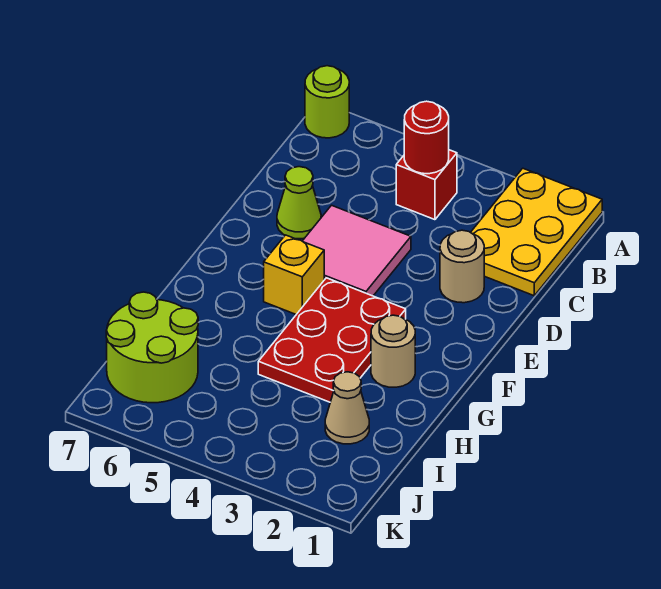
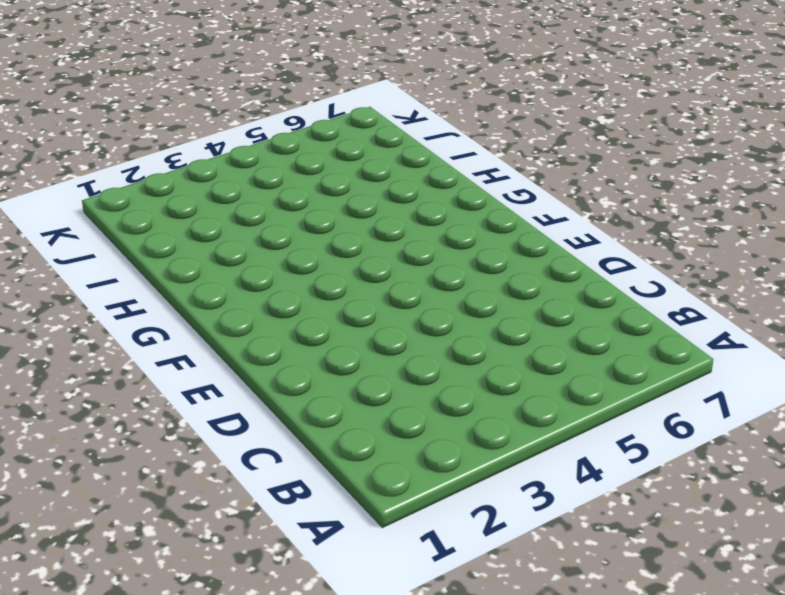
none -> yellow plate A1:C2 level 1
none -> lime round brick A7 level 1
none -> red brick B4 level 1

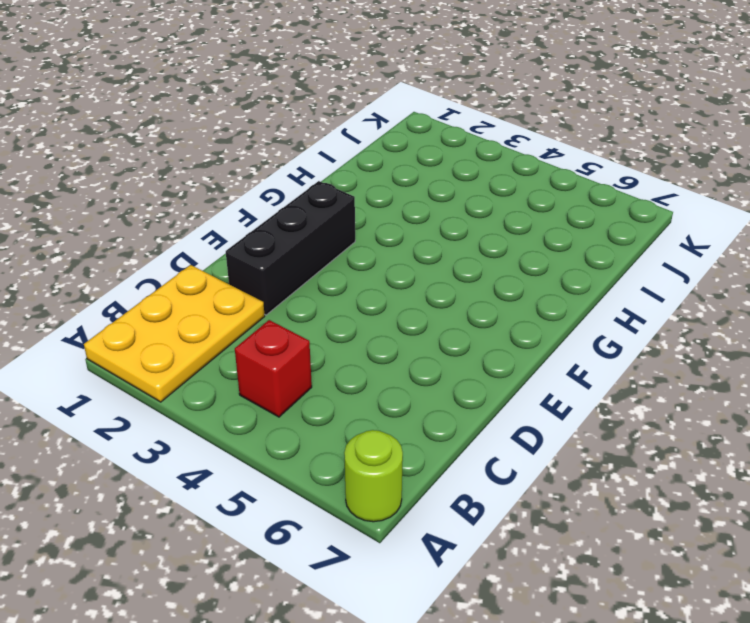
black brick D2:F2 level 1 -> tan round brick D2 level 1
none -> pink tile D4:E5 level 1
none -> lime cone D6 level 1
none -> red plate F3:H4 level 1

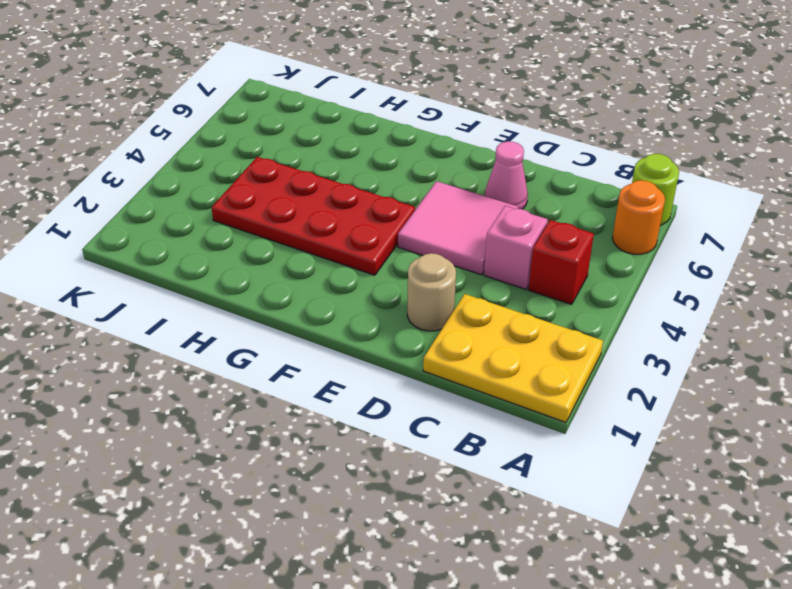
orange round brick A6 level 1 -> none
pink brick C4 level 1 -> none
pink cone D6 level 1 -> lime cone D6 level 1
red plate F3:I4 level 1 -> red plate F3:H4 level 1
none -> yellow brick F5 level 1
none -> tan round brick G2 level 1
none -> tan cone I2 level 1

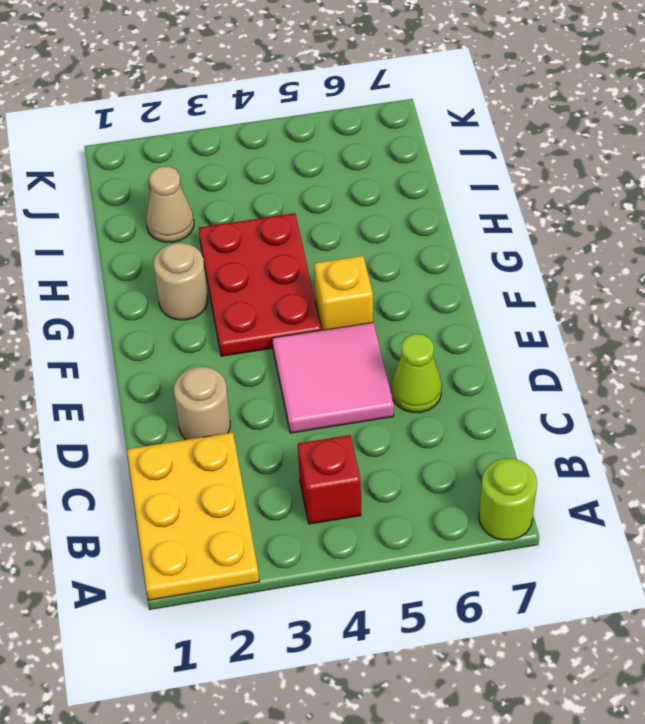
none -> lime round brick I6:J7 level 1
none -> red round brick B4 level 2

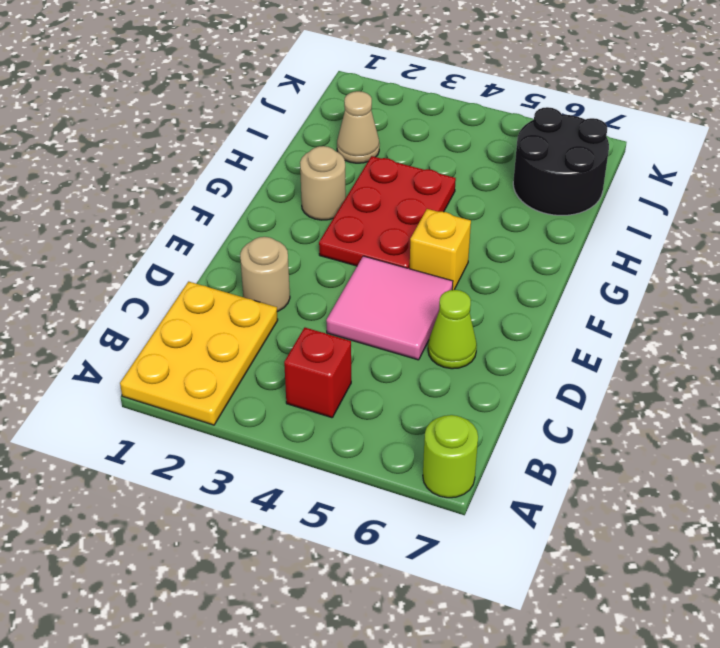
black round brick I6:J7 level 1 -> lime round brick I6:J7 level 1
none -> red round brick B4 level 2

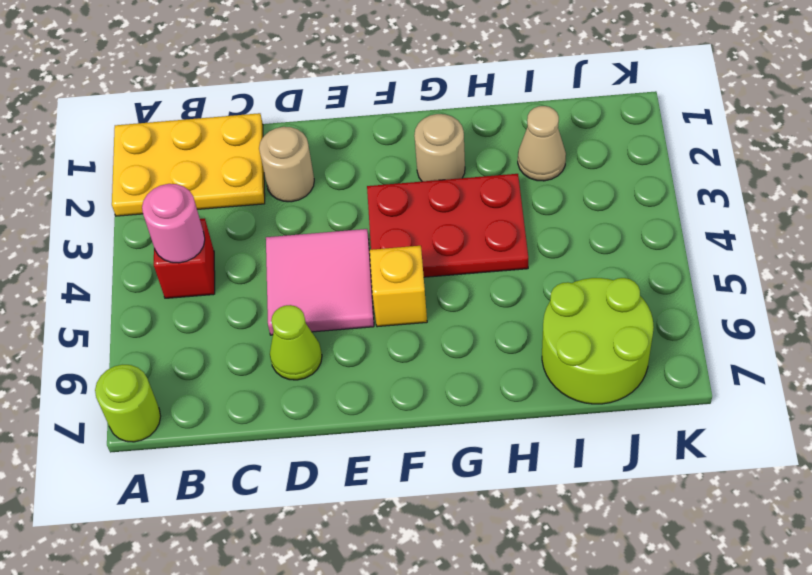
pink round brick B4 level 2 -> red round brick B4 level 2

